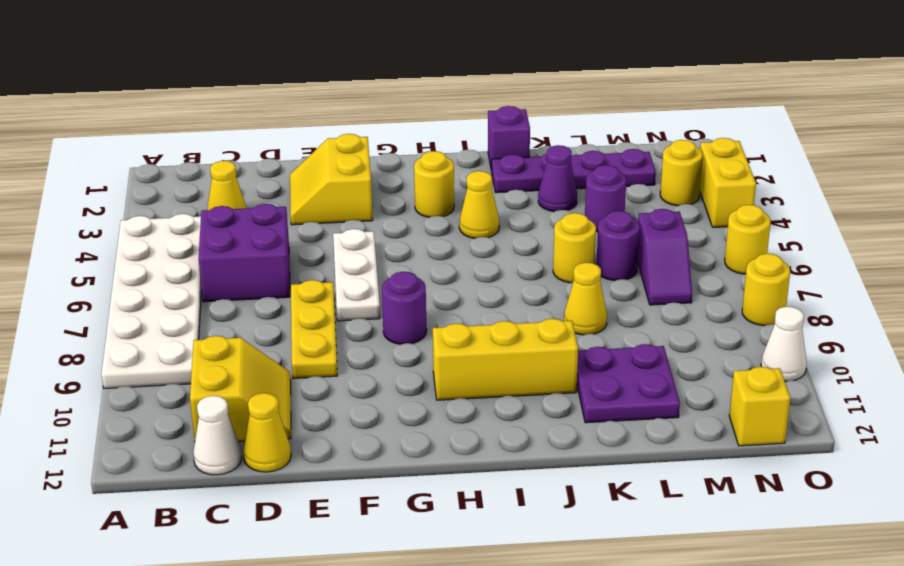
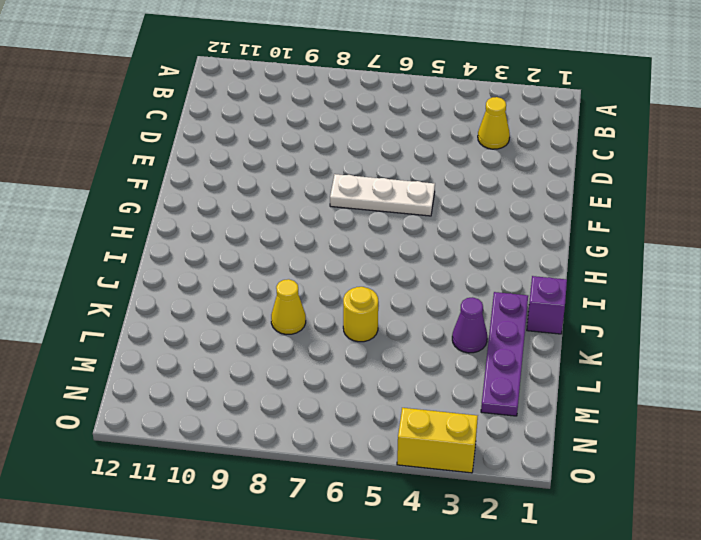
none -> white plate A4:B9 level 1
none -> purple brick C5:D6 level 1
none -> yellow slope C10:D11 level 1 top C

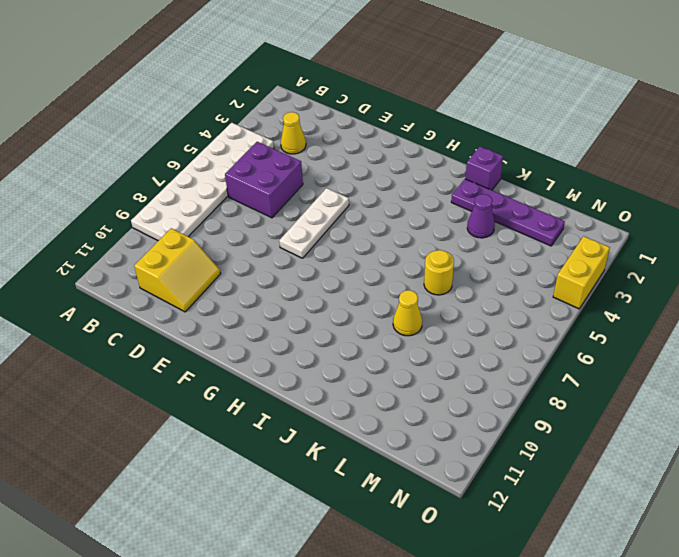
none -> white cone C12 level 1
none -> yellow cone D12 level 1
none -> yellow slope E2:F3 level 1 top F

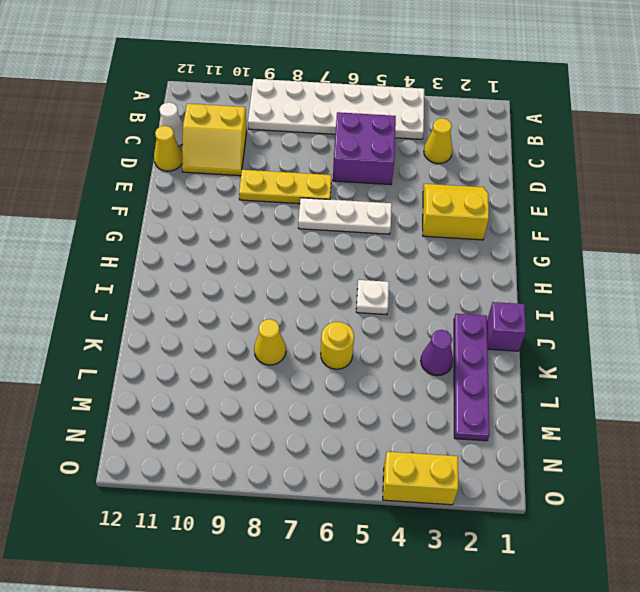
white plate I5 level 1 -> none
none -> purple round brick G8 level 1
none -> yellow round brick H3 level 1
none -> yellow brick H10:J10 level 1

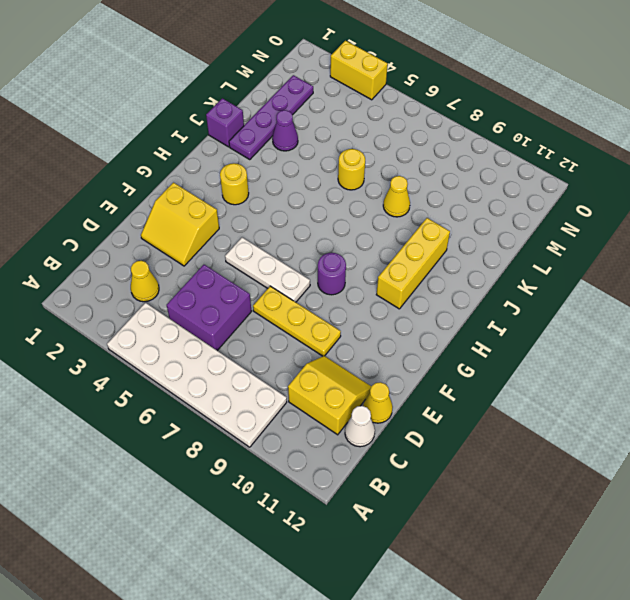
none -> yellow cone I4 level 1
none -> purple plate K10:L11 level 1
none -> purple round brick L4 level 1

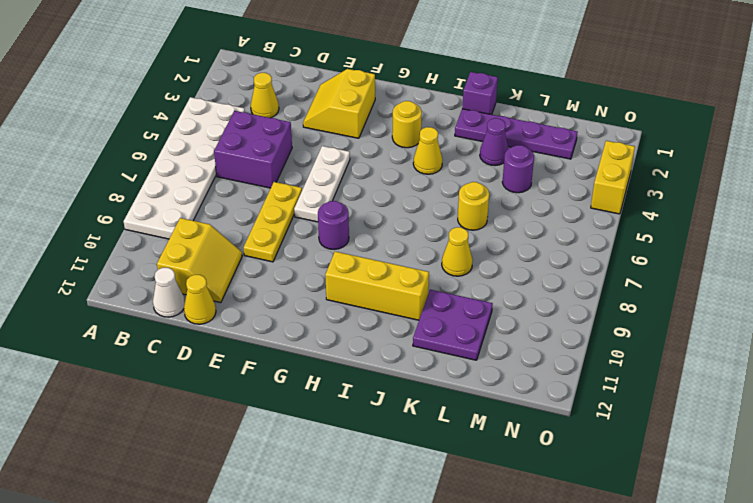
none -> purple round brick L6 level 1
none -> purple slope M6:M7 level 1 top 6
none -> yellow round brick N3 level 1

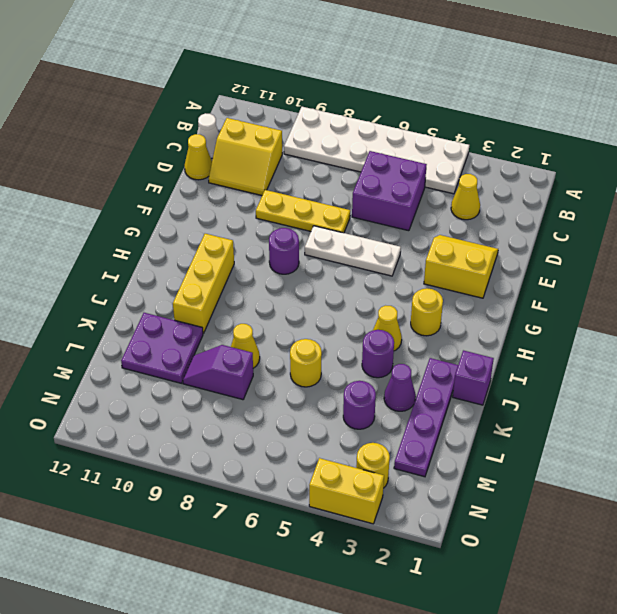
purple round brick J4 level 1 -> purple round brick L6 level 1
purple slope L8:L9 level 1 top 8 -> purple slope M6:M7 level 1 top 6
none -> yellow brick N12 level 1
none -> yellow round brick O6 level 1
none -> yellow round brick O8 level 1

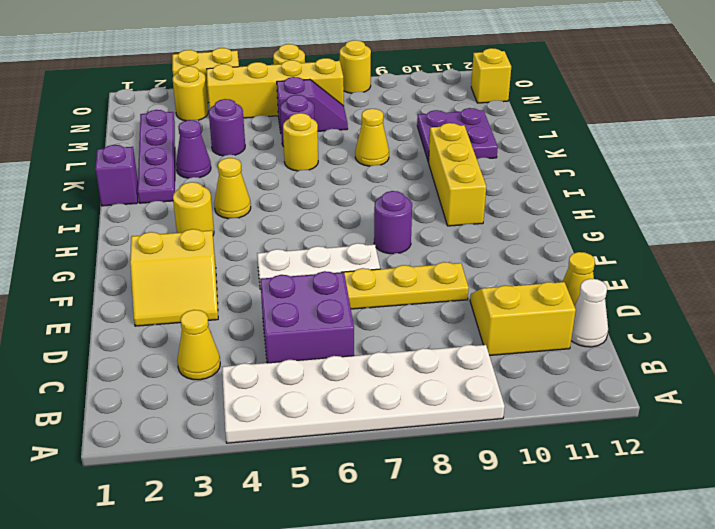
yellow brick N4:N7 level 1 -> none
none -> white cone O10 level 1

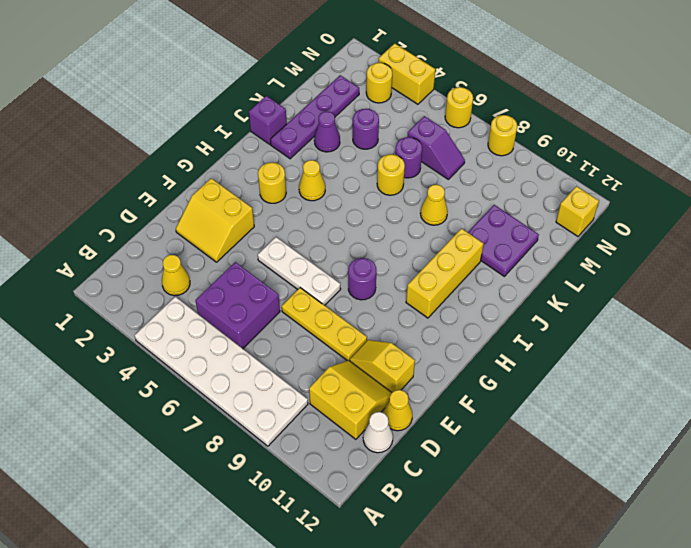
yellow slope E10:E11 level 1 top 11 -> none
none -> white cone O10 level 1

